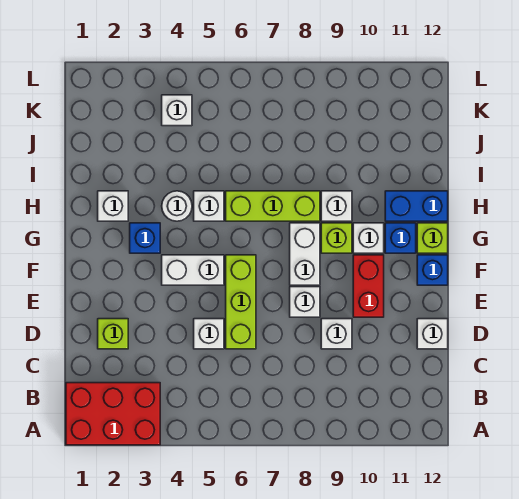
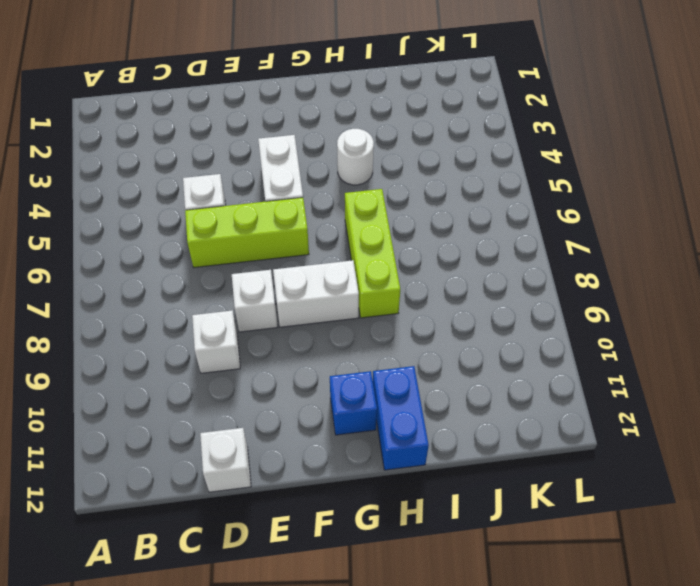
none -> red brick A1:B3 level 1
none -> lime brick D2 level 1
none -> red brick E10:F10 level 1

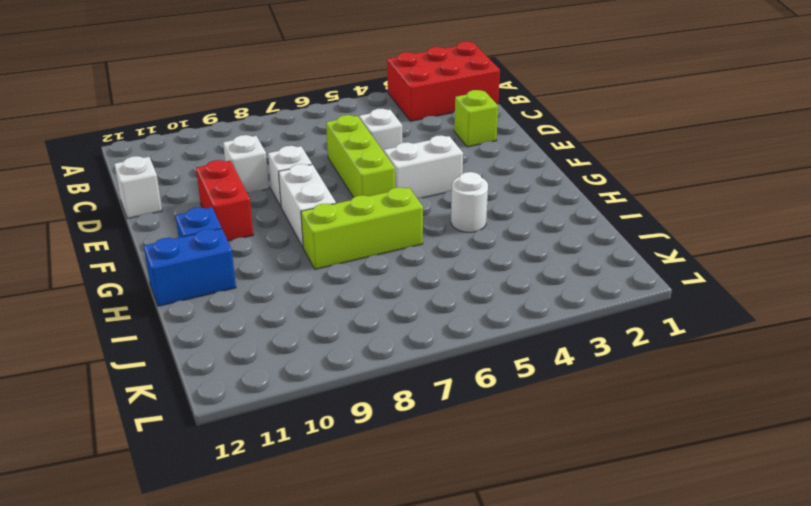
none -> blue brick F12 level 1
none -> blue brick G3 level 1
none -> lime brick G9 level 1

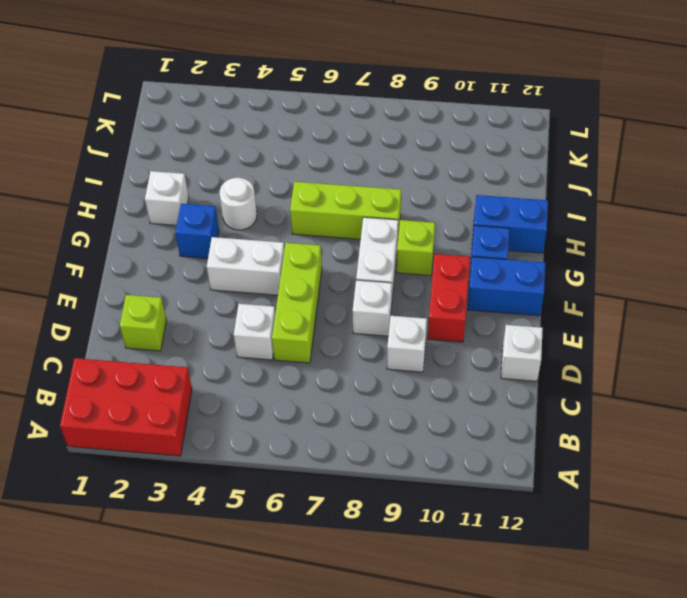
blue brick F11:F12 level 1 -> blue brick F12 level 1
none -> white brick G10 level 1
none -> lime brick G12 level 1
none -> white brick H5 level 1

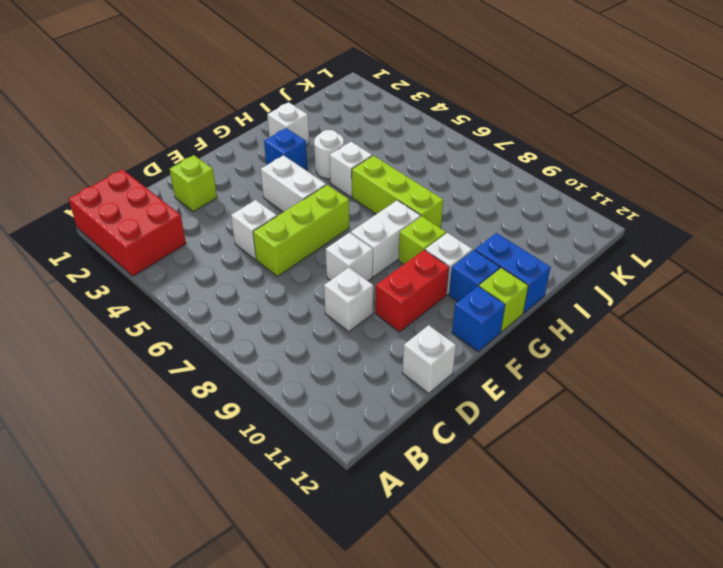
none -> white brick H9 level 1
none -> white brick K4 level 1

